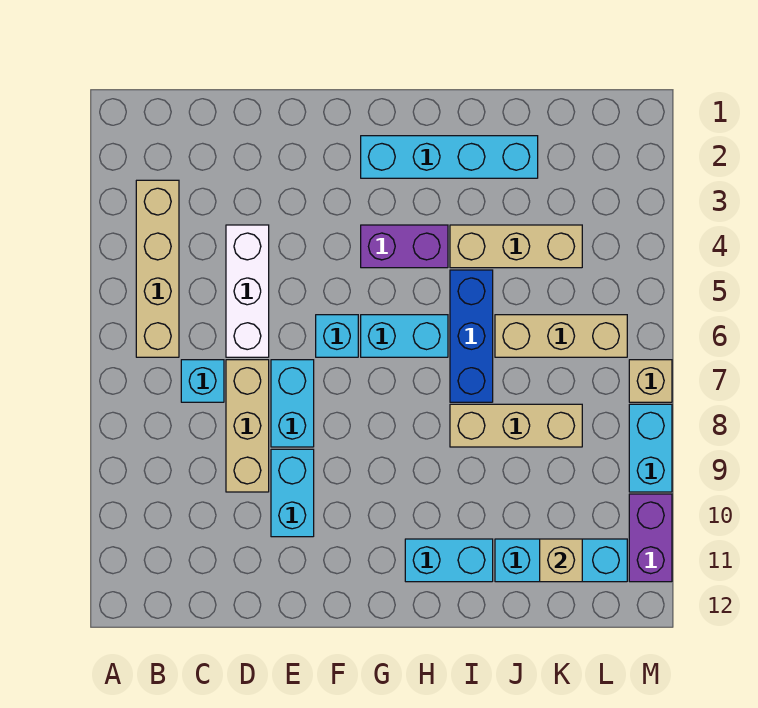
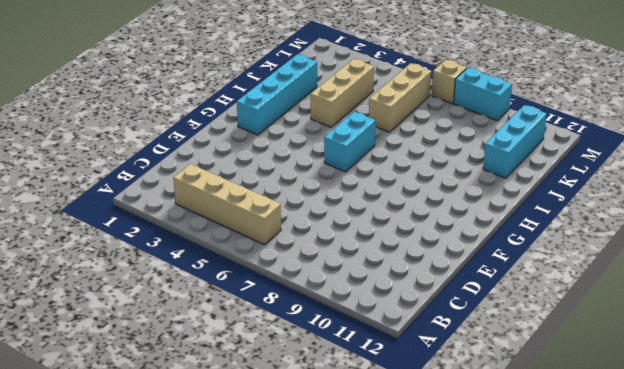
none -> cyan brick C7 level 1
none -> white brick D4:D6 level 1
none -> tan brick D7:D9 level 1

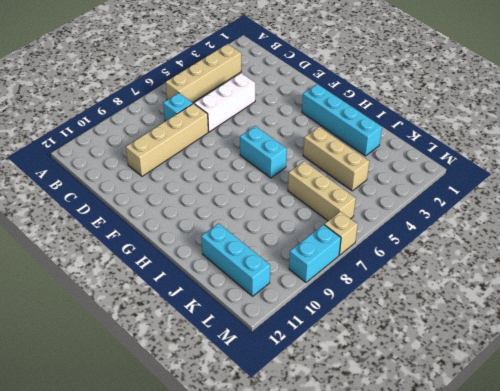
tan brick D7:D10 level 1 -> tan brick D7:D9 level 1
none -> cyan brick E7:E8 level 1
none -> cyan brick E9:E10 level 1
none -> cyan brick F6 level 1

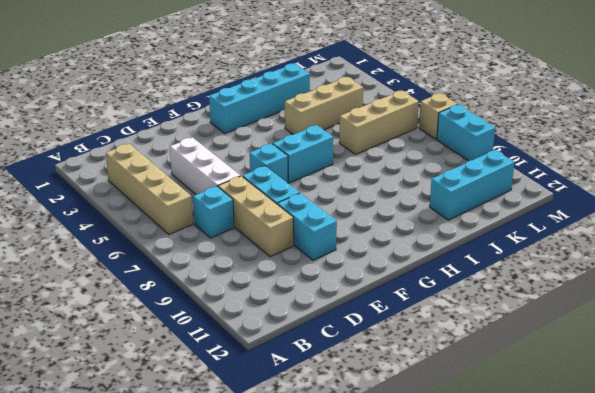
none -> purple brick G4:H4 level 1
none -> cyan brick H11:I11 level 1
none -> blue brick I5:I7 level 1

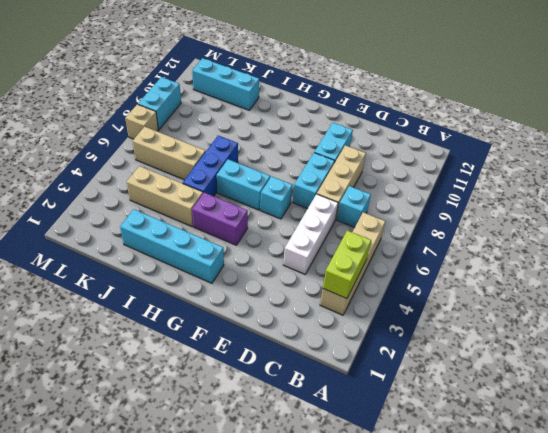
lime brick B3:B4 level 2 -> none
none -> cyan brick H11:I11 level 1
none -> tan brick I8:K8 level 1
none -> purple brick M10:M11 level 1

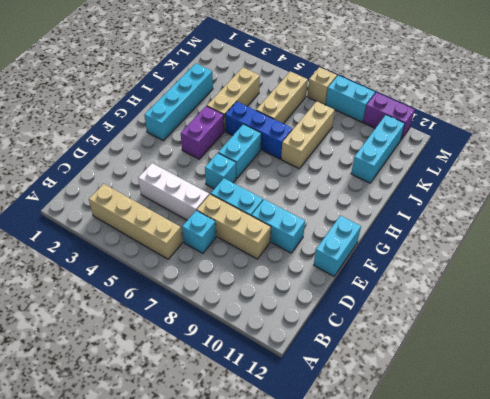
cyan brick E12:F12 level 1 -> cyan brick H11:I11 level 1
none -> tan brick K11 level 2

